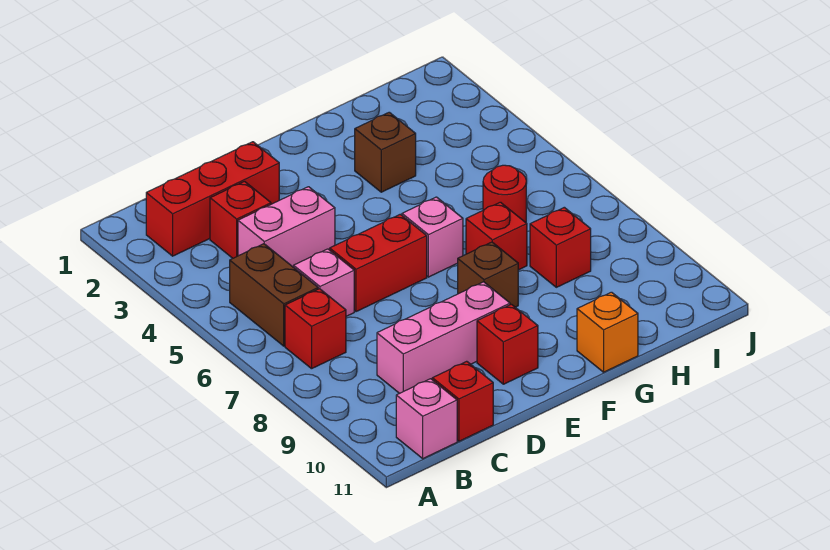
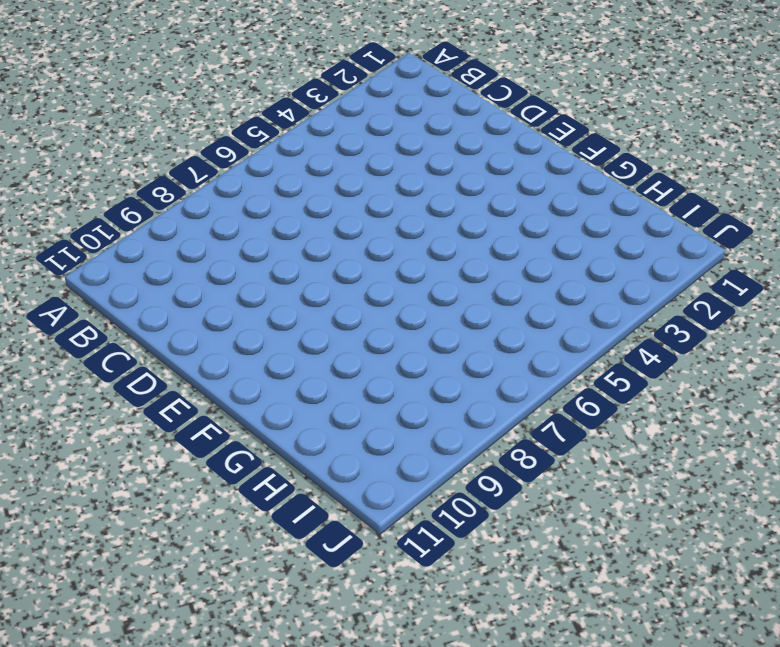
none -> red brick B2:D2 level 1
none -> brown brick B5:B6 level 1
none -> red brick B7 level 1

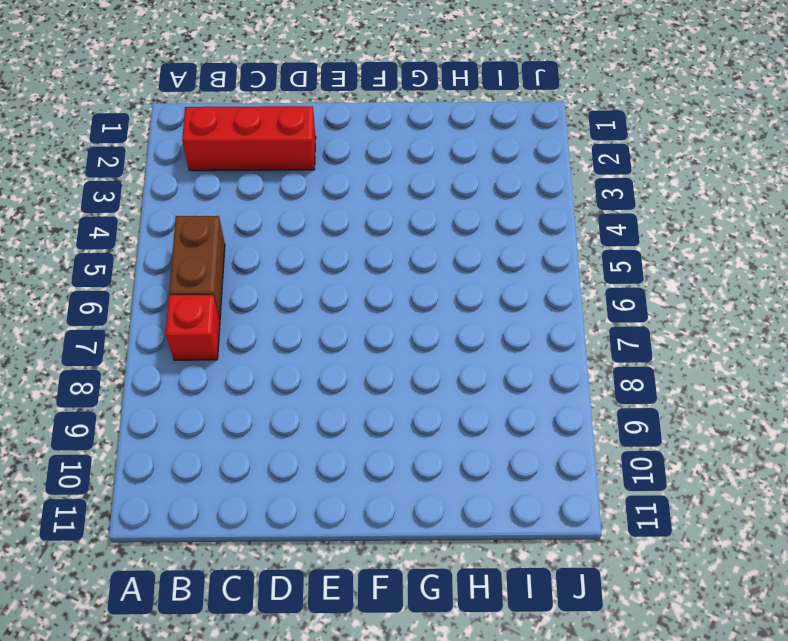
none -> pink brick B11 level 1
none -> red brick C3 level 1
none -> pink brick C4:D4 level 1

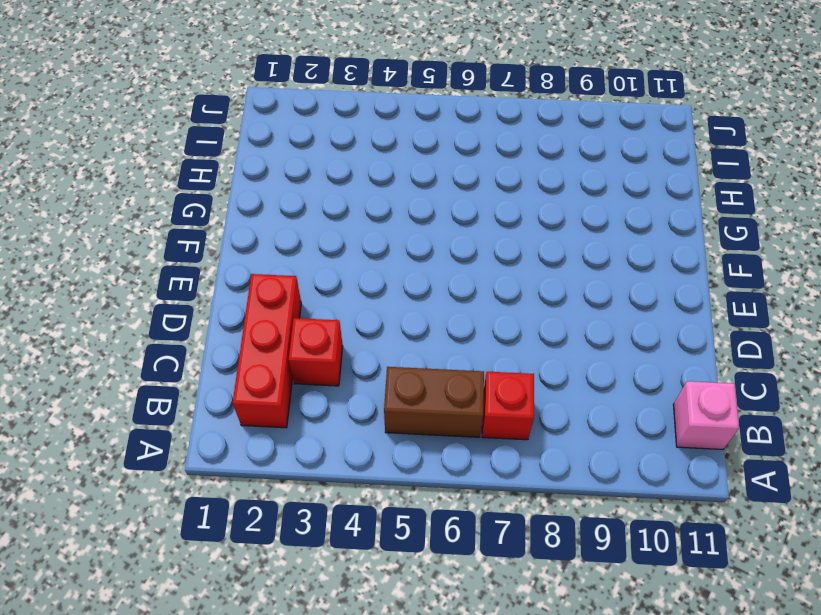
none -> pink brick C4:D4 level 1
none -> pink brick C6 level 1
none -> pink brick C9:E9 level 1

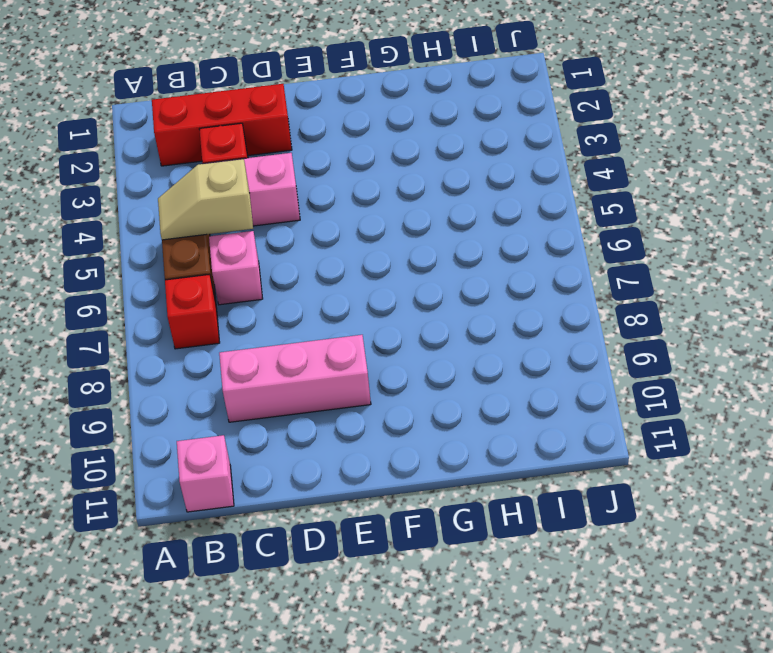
tan slope B5:C5 level 2 top C -> none
none -> red brick C11 level 1
none -> red brick D6:E6 level 1
none -> red brick E10 level 1

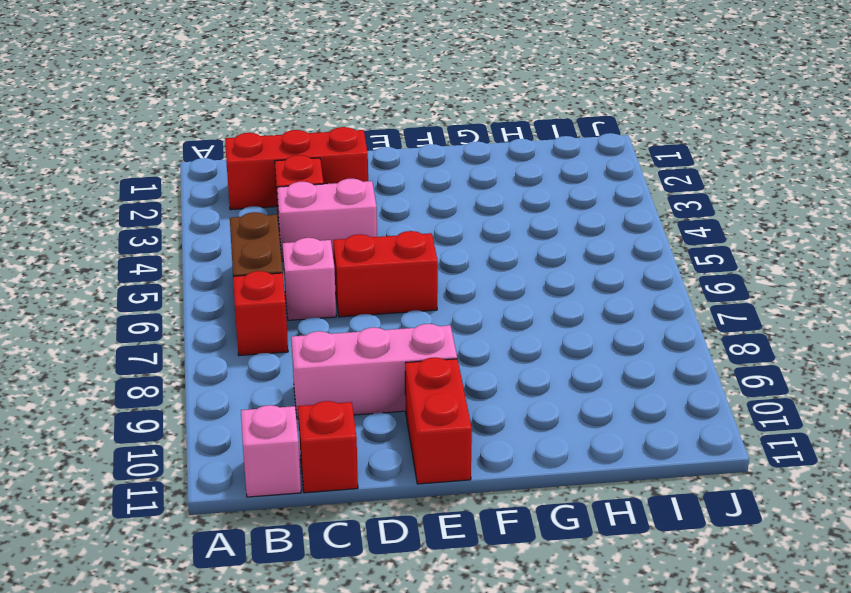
red brick E10:E11 level 1 -> red brick E10 level 1
none -> pink brick F6 level 1
none -> brown brick F8 level 1
none -> brown brick G3 level 1

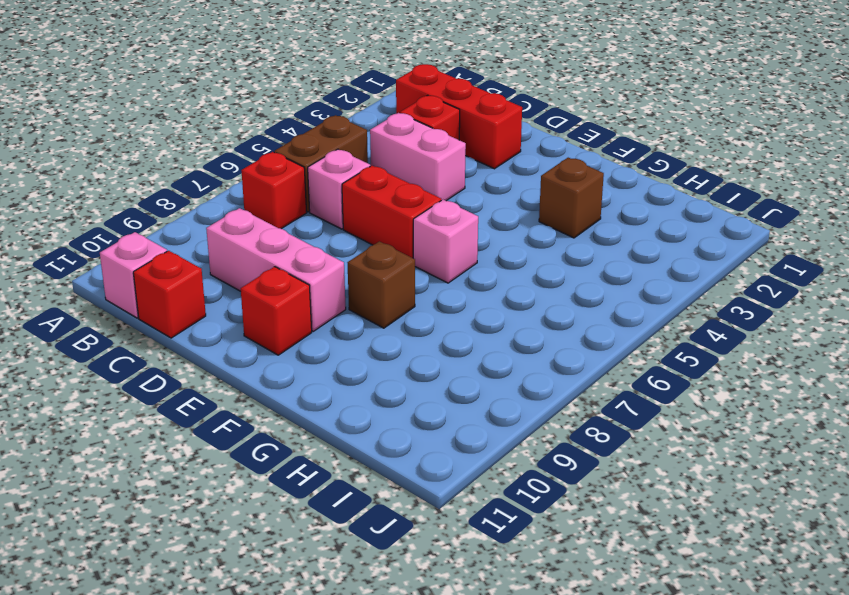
none -> red brick G7 level 1
none -> orange brick G11 level 1
none -> red round brick H6 level 1

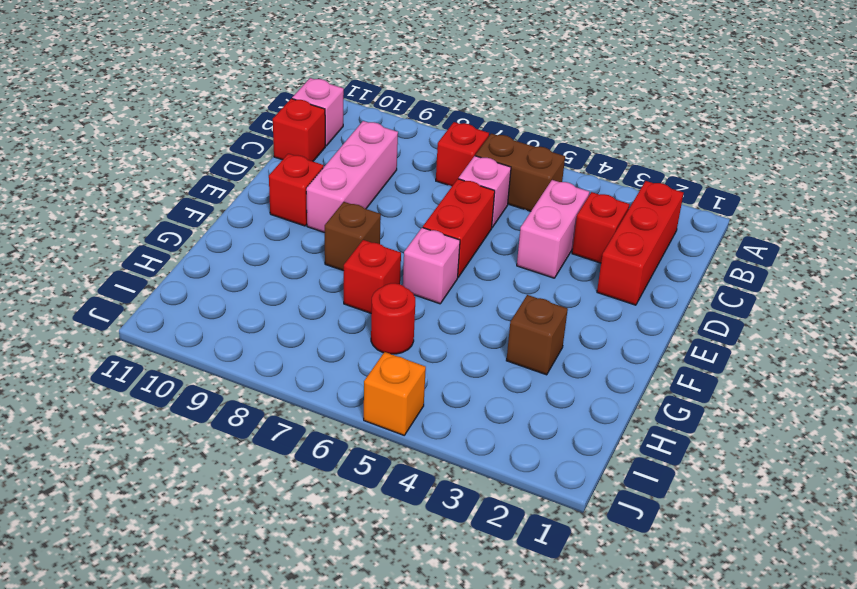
orange brick J5 level 1 -> orange brick G11 level 1
none -> red brick H8 level 1

